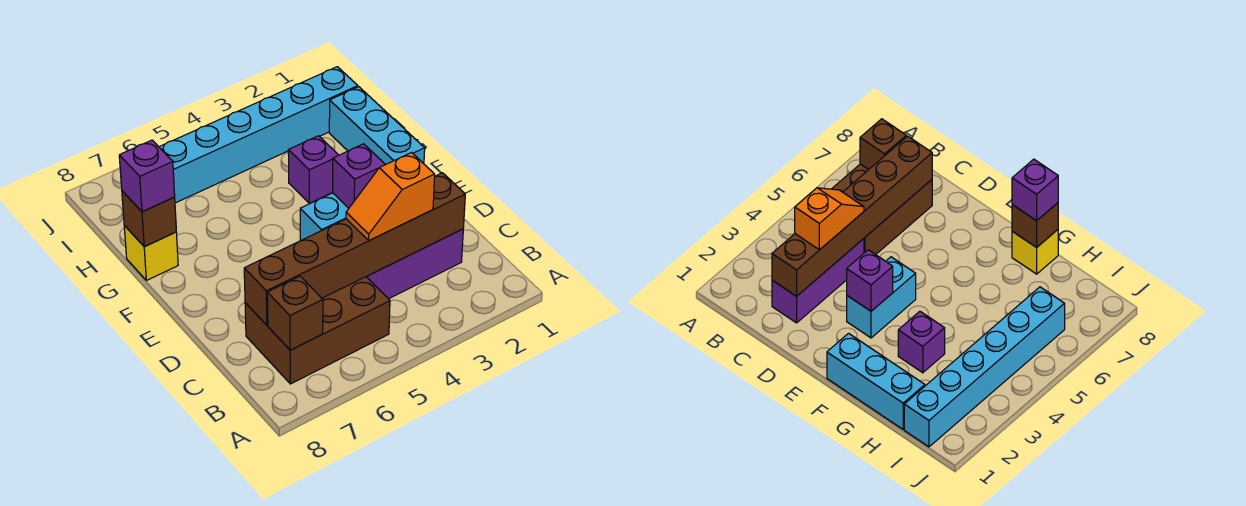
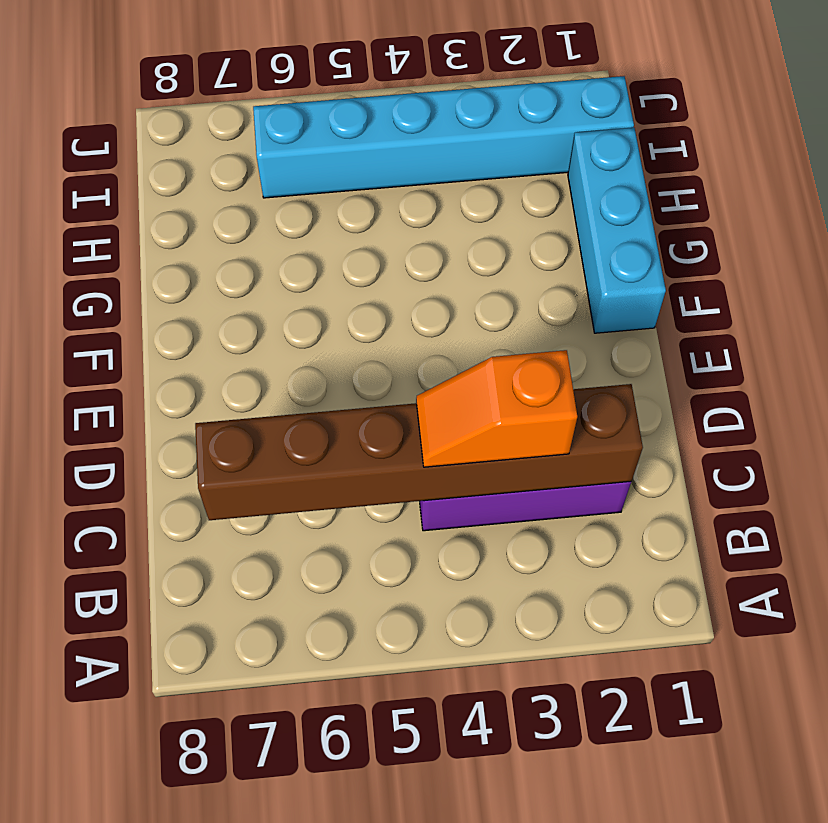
none -> brown brick B5:C7 level 1
none -> cyan brick E3:E4 level 1
none -> purple brick G3 level 1

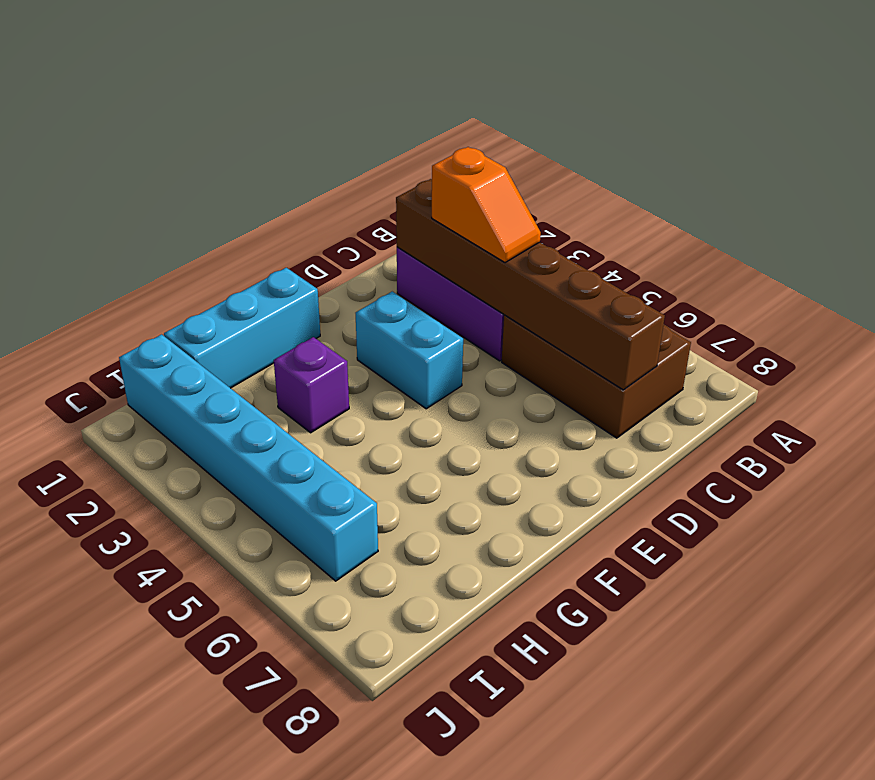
none -> yellow brick G8 level 1
none -> brown brick B7 level 2
none -> purple brick E3 level 2

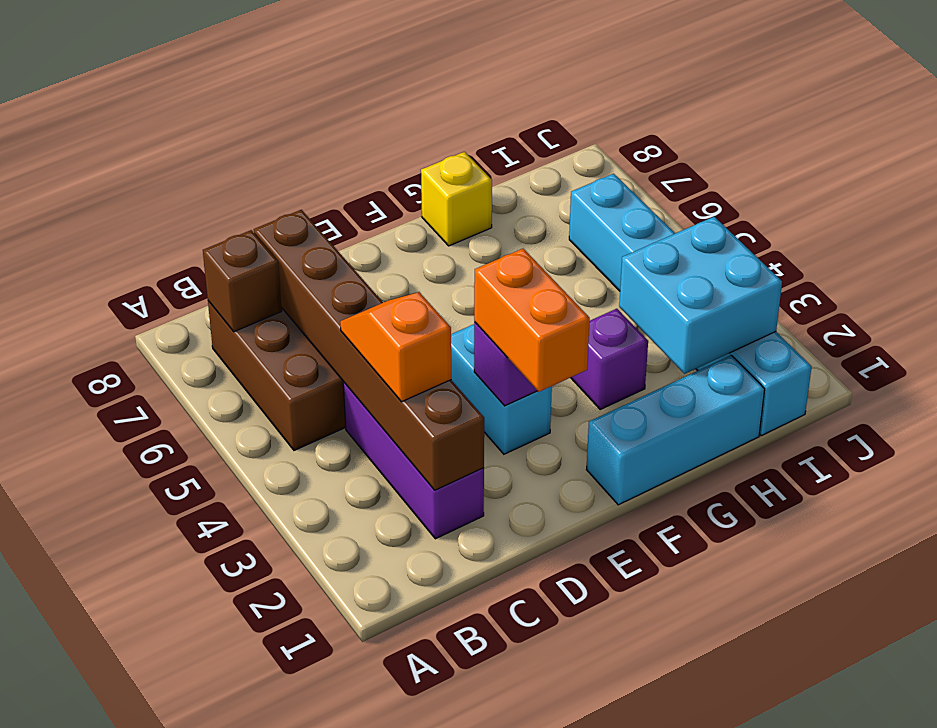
orange brick E2:E3 level 3 -> none
cyan brick H2:I3 level 2 -> none
none -> brown brick G8 level 2
none -> purple brick G8 level 3

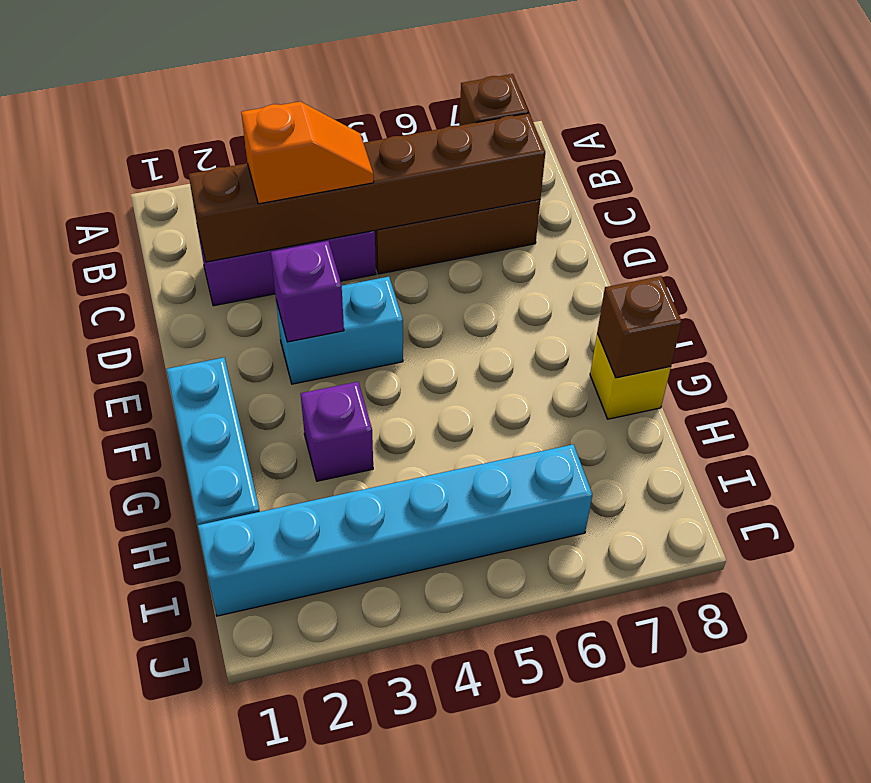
none -> purple brick G8 level 3

